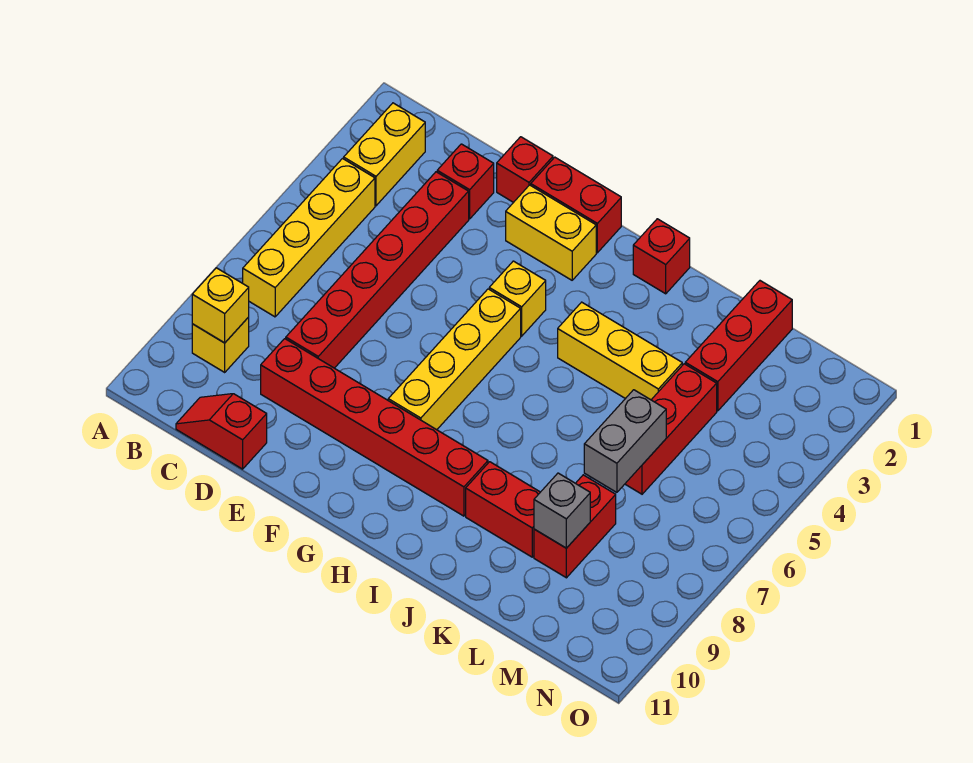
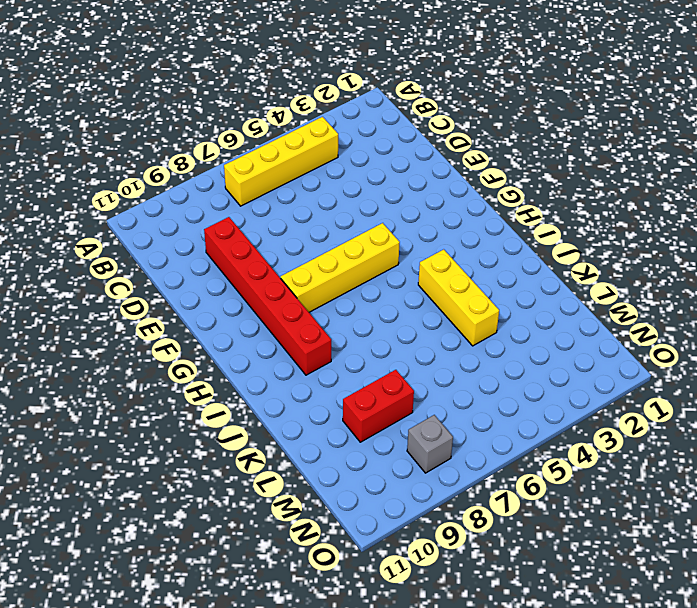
grey brick N8 level 1 -> grey brick L9 level 2
none -> yellow brick B2:B3 level 1
none -> yellow brick B9 level 1
none -> red slope C11:D11 level 1 top D

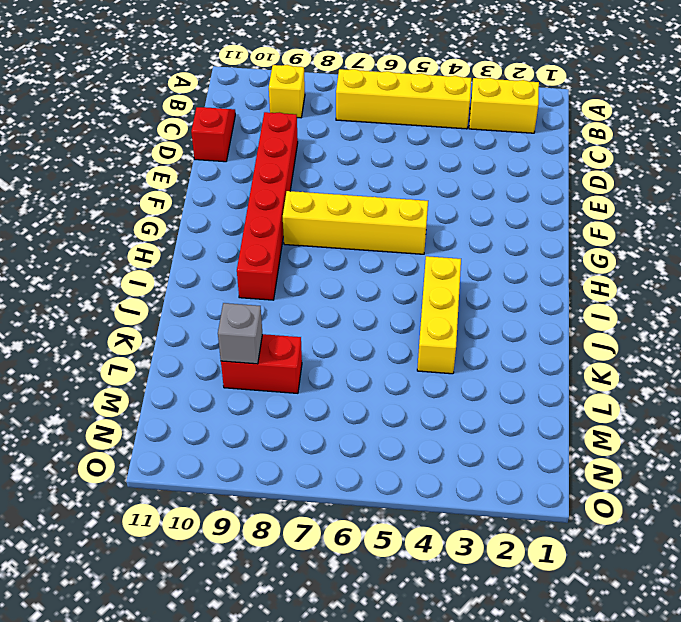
none -> red brick D2 level 1
none -> red brick D3:D8 level 1
none -> red brick E1 level 1

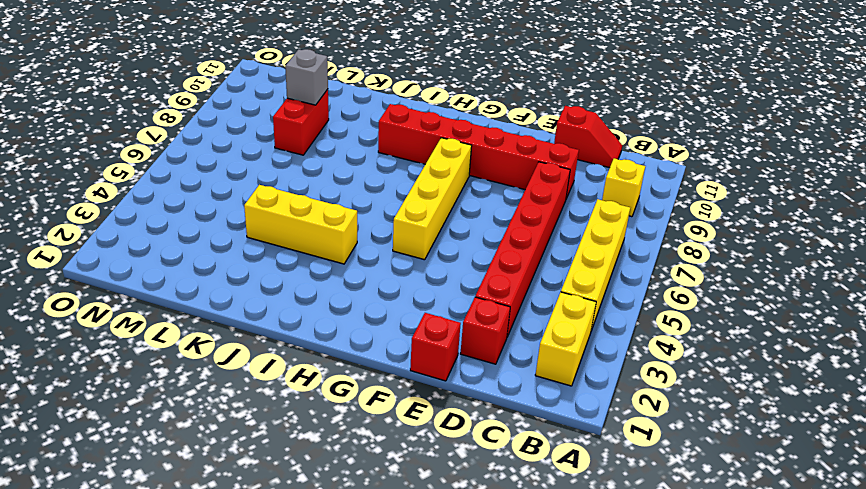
none -> red brick F1:G1 level 1
none -> yellow brick F2:G2 level 1
none -> yellow brick G4 level 1

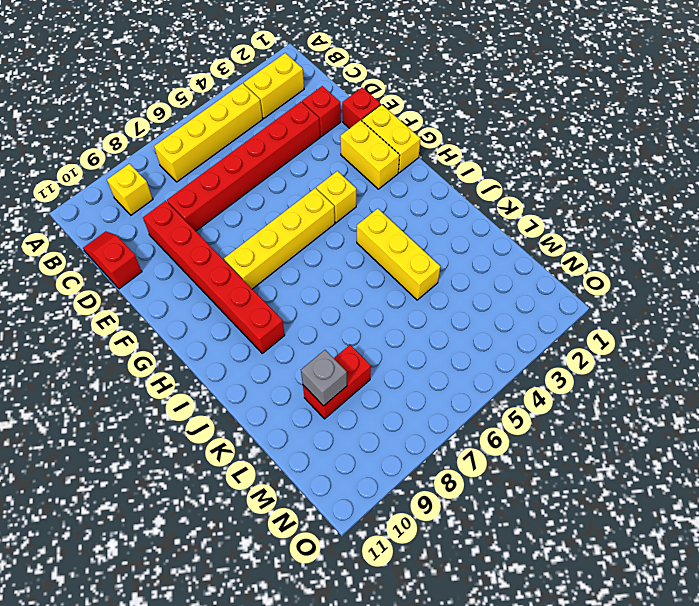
yellow brick F1:G1 level 1 -> red brick F1:G1 level 1
none -> red brick I1 level 1
none -> red brick J9:K9 level 1
none -> red brick L1:L3 level 1

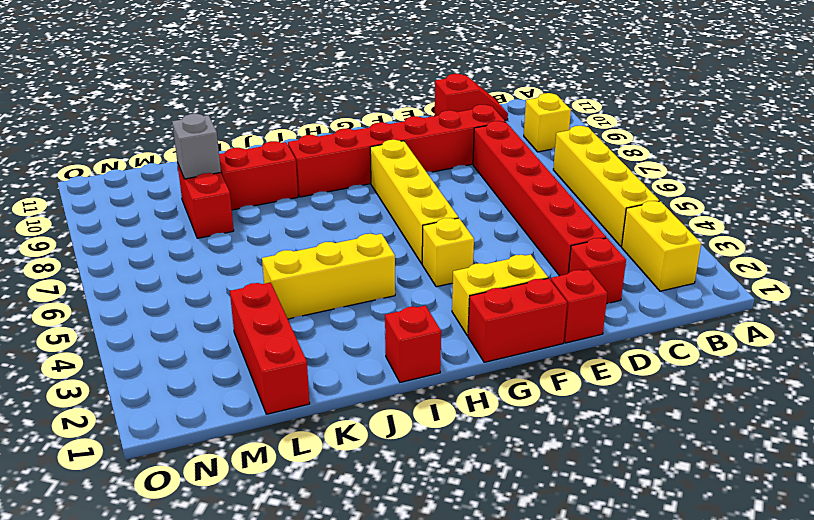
none -> red brick L4:L6 level 1
none -> yellow brick B9 level 2
none -> grey brick L6:L7 level 2

